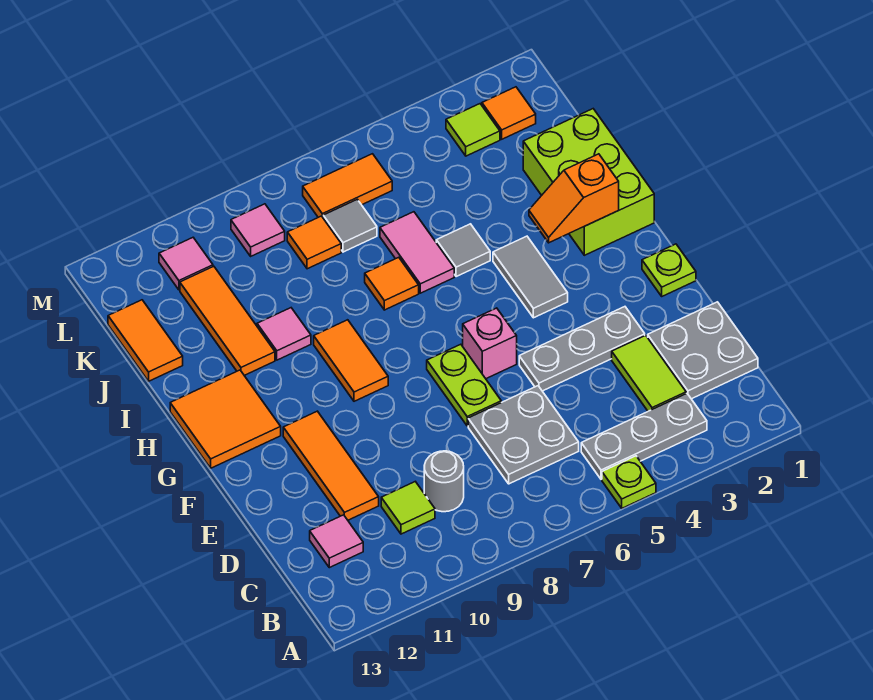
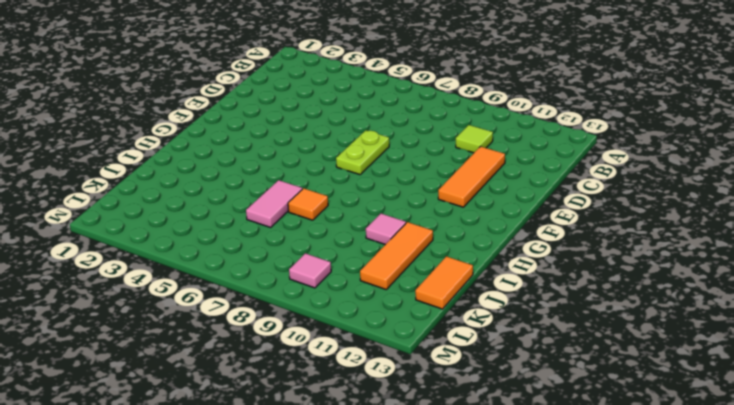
none -> lime plate A5 level 1
none -> grey plate B3:B5 level 1
none -> grey plate C1:D2 level 1
none -> lime tile C3:D3 level 1

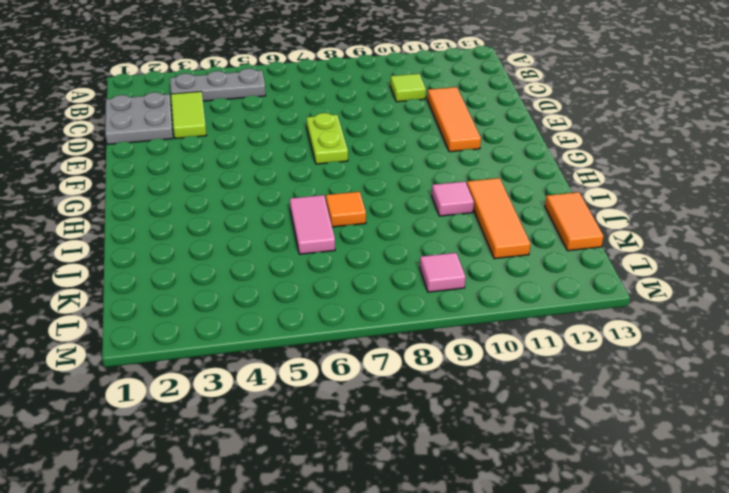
none -> lime plate A5 level 1
none -> grey plate C6:D7 level 1
none -> grey round brick C9 level 1
none -> pink tile C12 level 1

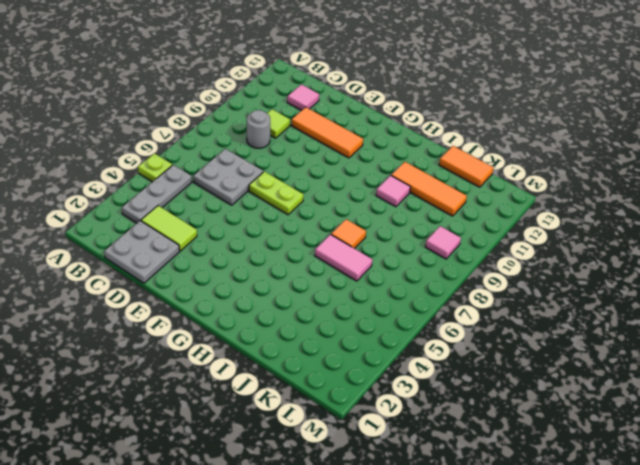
none -> grey plate E3:E5 level 1
none -> lime plate F1 level 1
none -> pink brick F6 level 1
none -> grey tile G4:H4 level 1

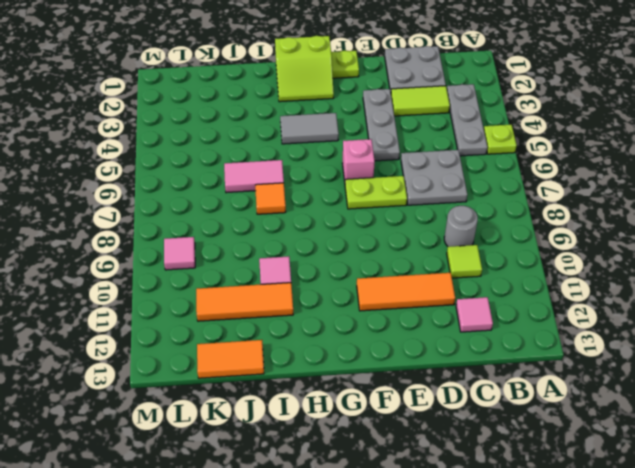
lime slope G1:H2 level 1 top 1 -> lime brick H1:J2 level 1
none -> orange tile G9:H9 level 1
none -> orange tile G12:H13 level 1
none -> grey tile I5 level 1
none -> grey tile K7 level 1

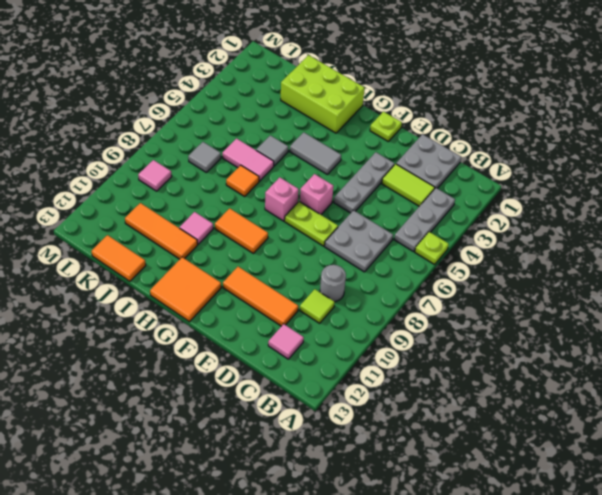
pink brick G7 level 1 -> none
none -> orange tile K8 level 1
none -> orange tile L2 level 1
none -> lime tile L3 level 1
none -> orange tile L6:L7 level 1

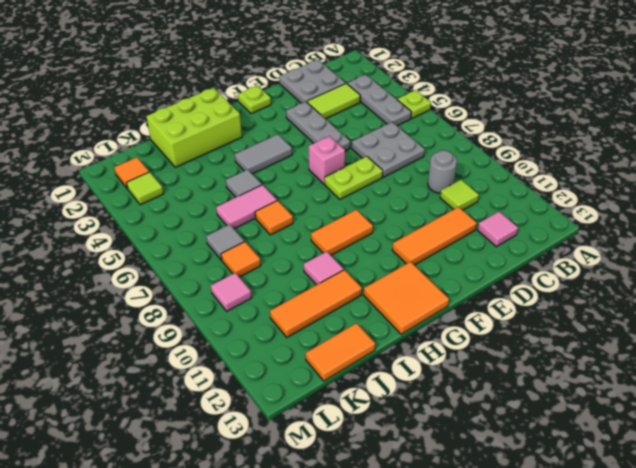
none -> orange tile L6:L7 level 1
none -> pink tile L11 level 1
none -> orange slope H2:H3 level 2 top 2

